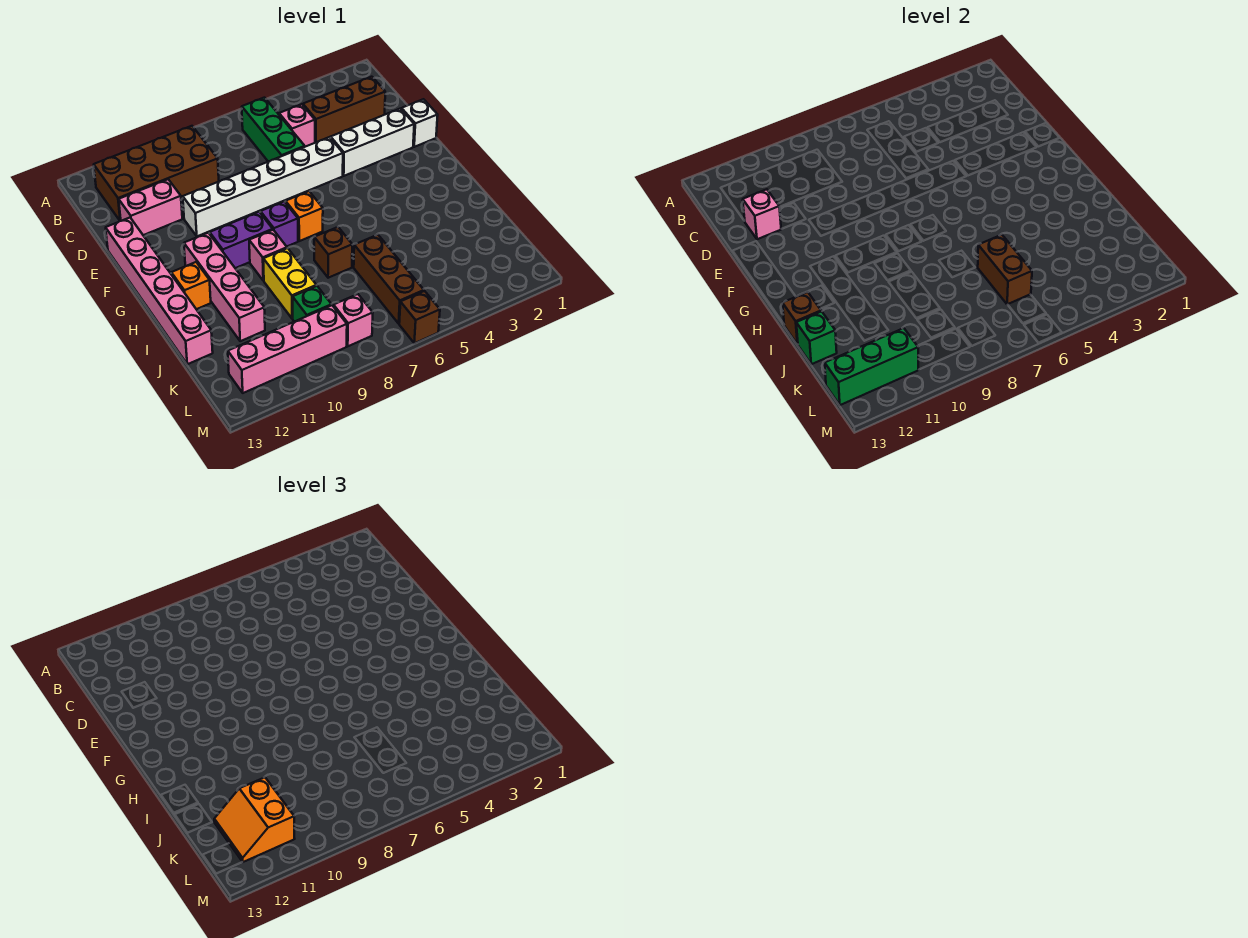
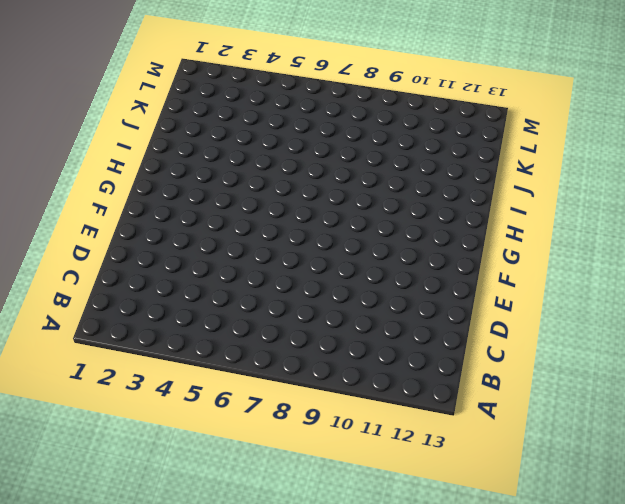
none -> green brick B6:D6 level 1
none -> brown brick B9:C12 level 1
none -> brown brick C2:C4 level 1

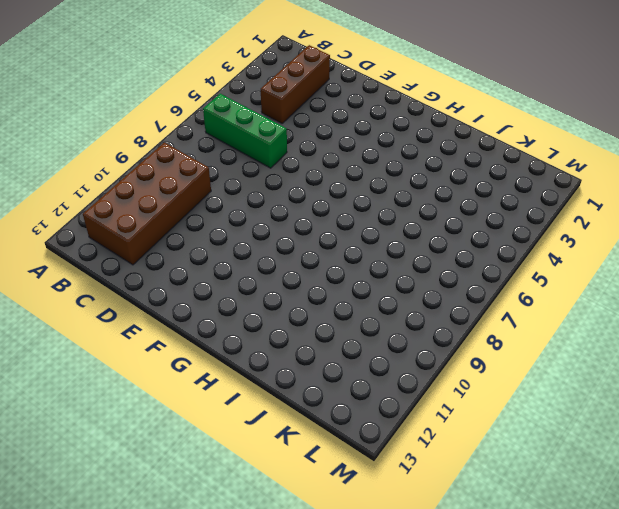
none -> pink brick C5 level 1
none -> pink brick D11:D12 level 1
none -> white brick E1 level 1

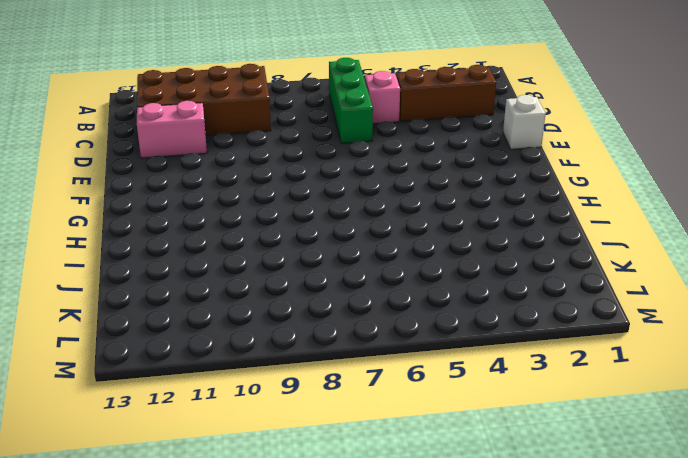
none -> white brick E2:E4 level 1
none -> white brick E5:E10 level 1
none -> pink brick E13:J13 level 1

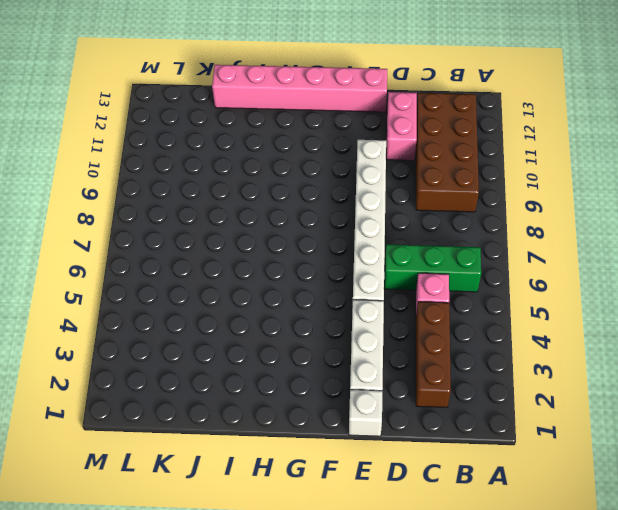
none -> orange brick G7 level 1
none -> purple brick G8 level 1
none -> purple brick G9:G10 level 1

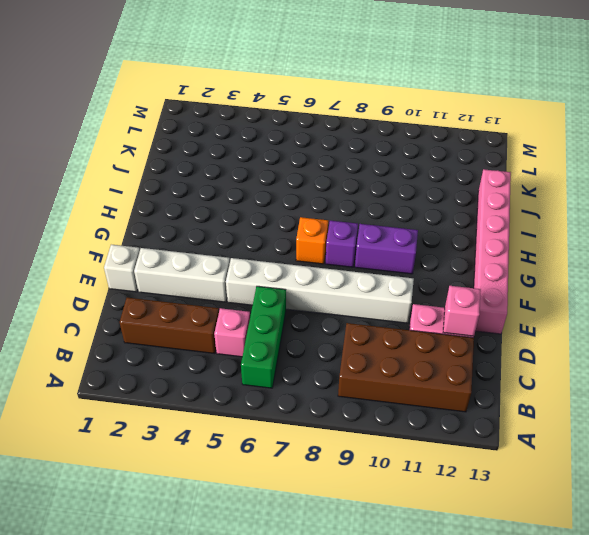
none -> pink brick G11:J11 level 1
none -> pink brick H9 level 1
none -> orange brick H12 level 1

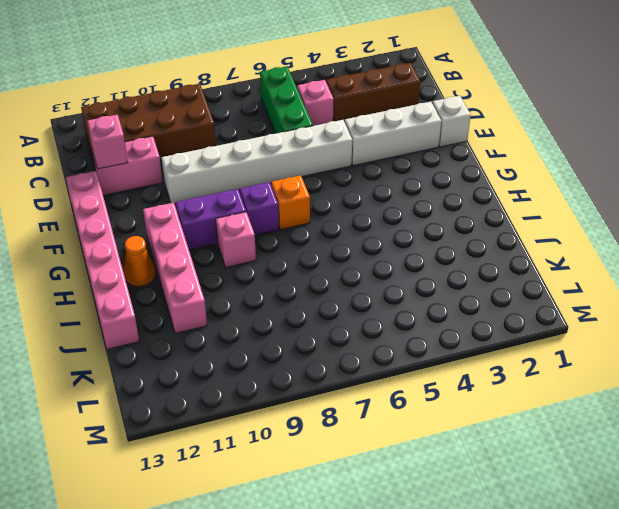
orange cone H12 level 1 -> orange brick H12 level 1
none -> brown brick I7 level 1
none -> yellow brick I9:J9 level 1
none -> brown brick J6:L6 level 1

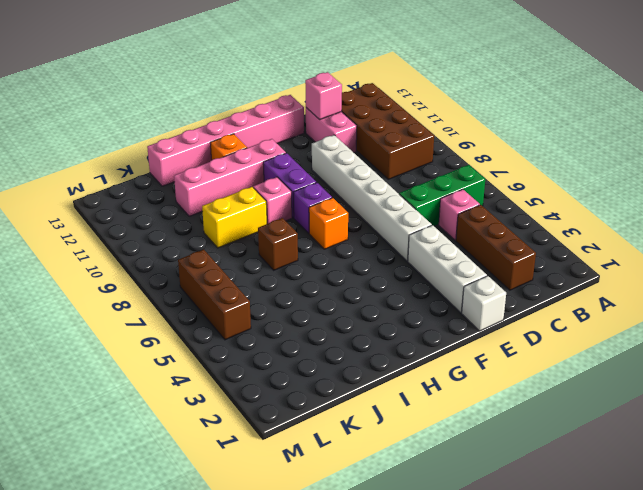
brown brick L5:L7 level 1 -> brown brick J6:L6 level 1
none -> green brick K9 level 1
none -> pink brick L8 level 1
none -> pink brick L9:L12 level 1

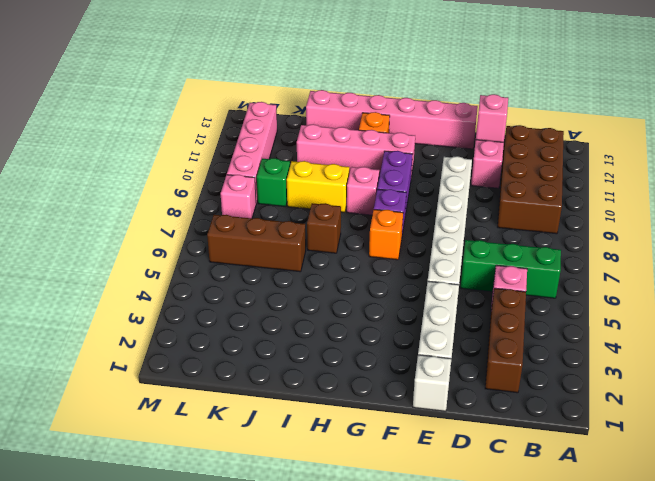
none -> brown brick M6 level 1
none -> brown brick I13 level 2
none -> brown brick J6:K6 level 2

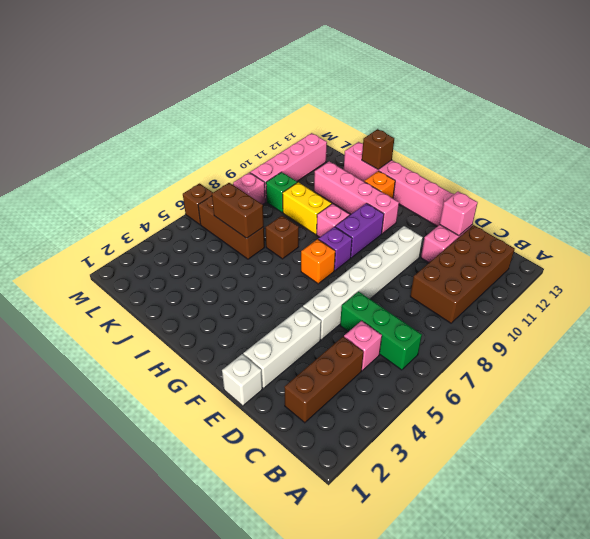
none -> green brick J13 level 2
none -> green brick L11:L13 level 2
none -> orange slope K11:L12 level 3 top 11

